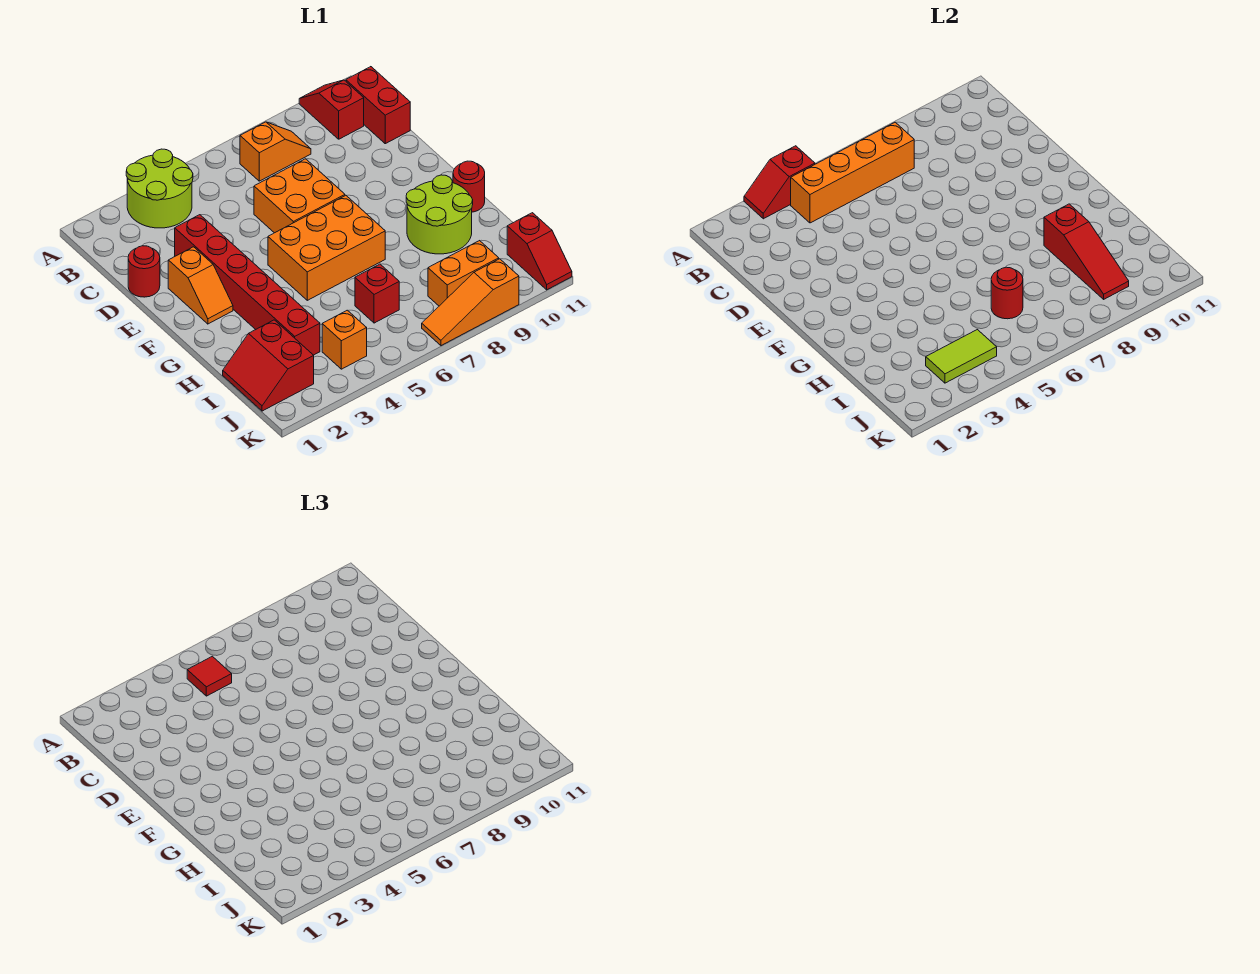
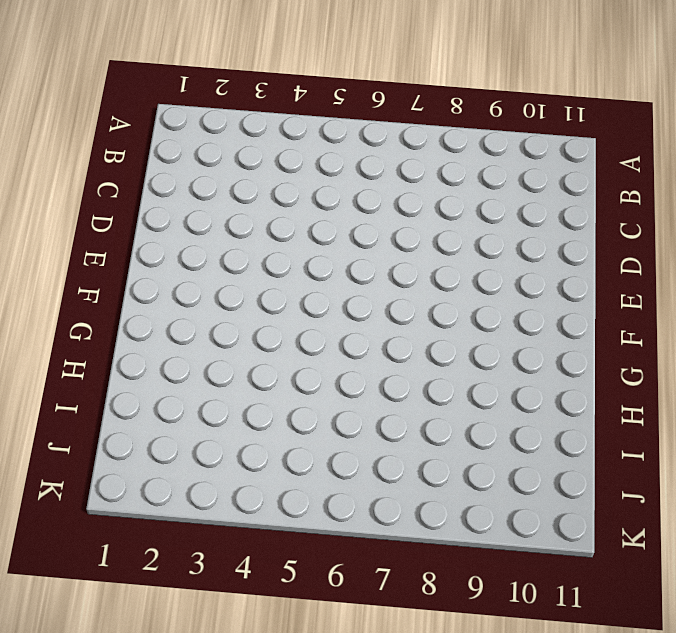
none -> lime round brick A3:B4 level 1
none -> red slope A10:B10 level 1 top B
none -> orange slope B7:B8 level 1 top 7

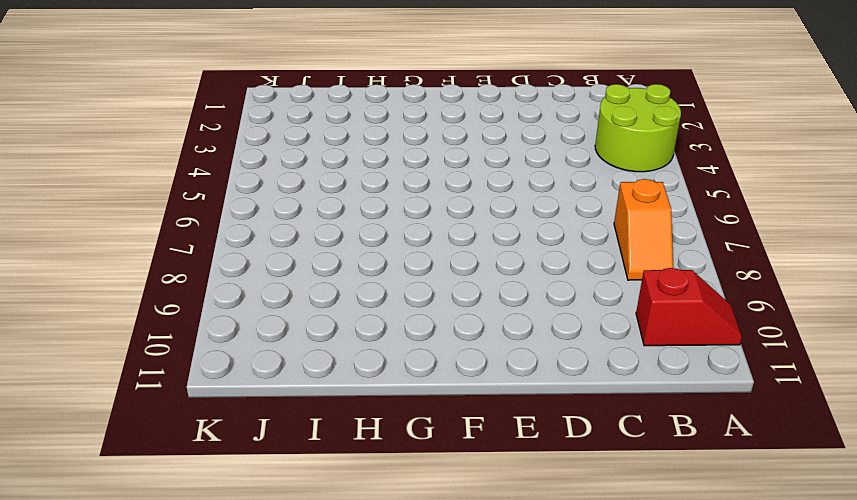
none -> red brick B11:C11 level 1
none -> red round brick D1 level 1
none -> red brick D3:I3 level 1

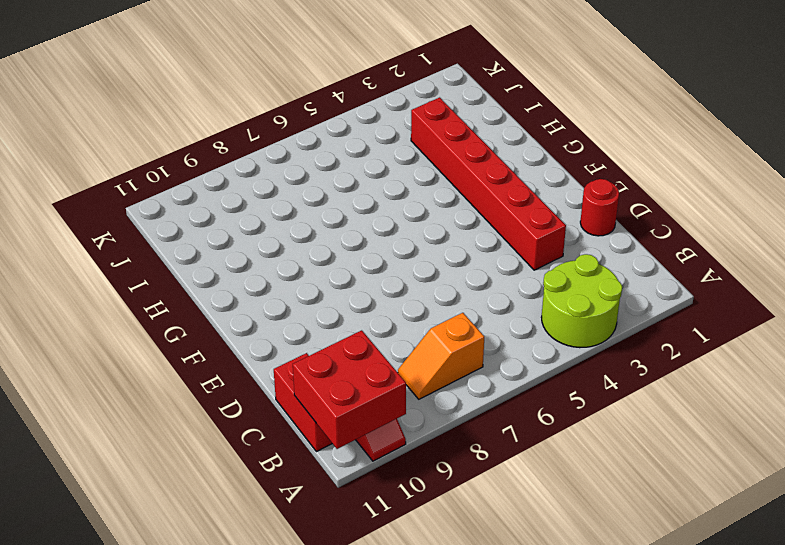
red brick A10:B11 level 2 -> none
none -> orange brick D6:E7 level 1
none -> orange slope E2:F2 level 1 top E
none -> orange brick F5:G7 level 1

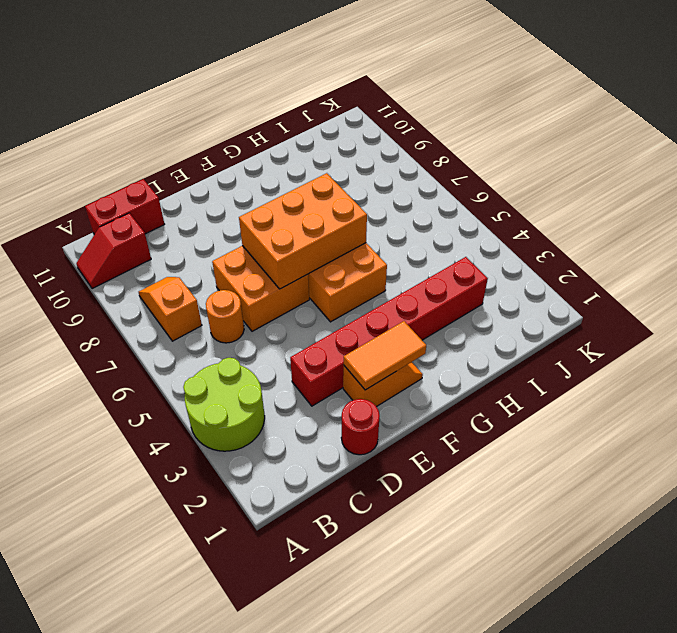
orange round brick C6 level 1 -> none
orange tile E2:F2 level 2 -> none
orange brick E6:G7 level 2 -> none
none -> lime round brick G9:H10 level 1
none -> red round brick G11 level 1
none -> red slope I1:J2 level 1 top 2

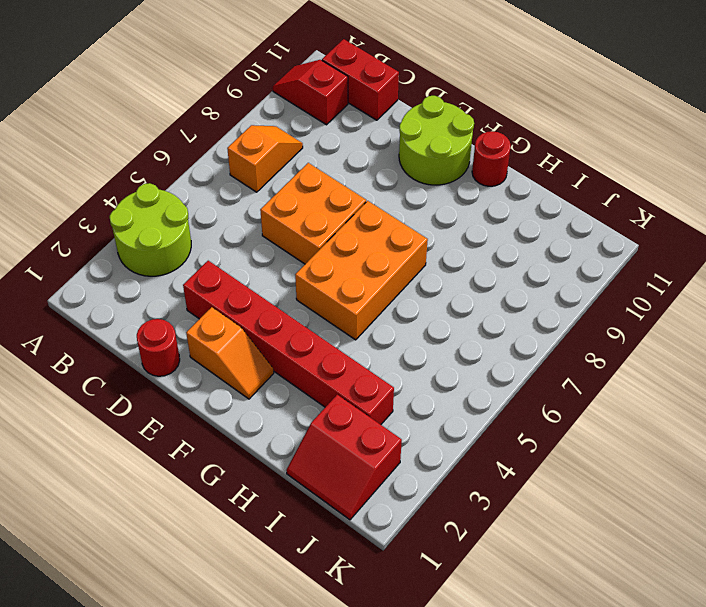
lime round brick E10:F11 level 1 -> lime round brick G9:H10 level 1
none -> red brick I6 level 1
none -> orange brick J4 level 1
none -> orange brick J8:J9 level 1

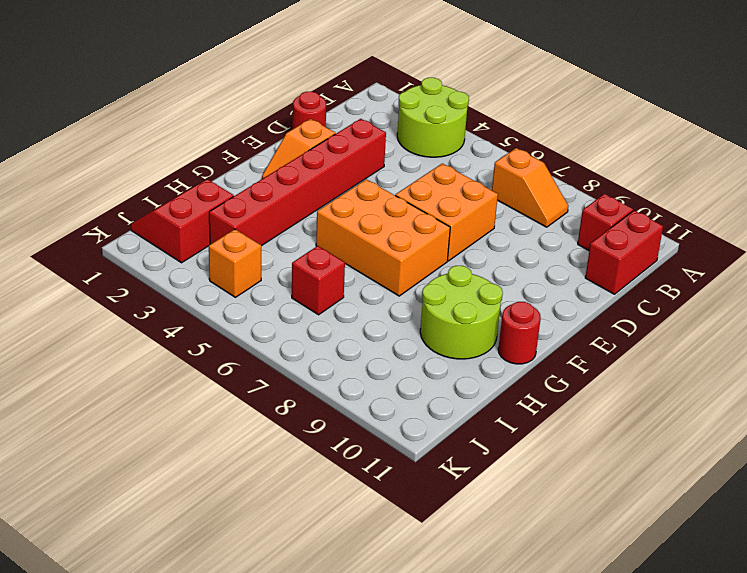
none -> orange brick J8:J9 level 1
none -> red slope J11:K11 level 1 top J
none -> orange slope K7:K9 level 1 top 9

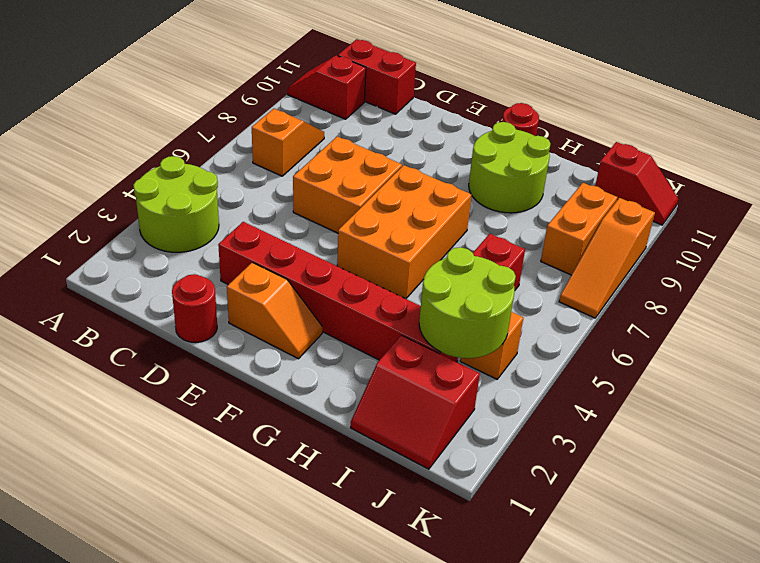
lime round brick I3:J4 level 2 -> lime tile J3:J4 level 2
none -> red slope A3:A4 level 2 top 4
none -> orange brick B4:B7 level 2
none -> red slope H9:J9 level 2 top H

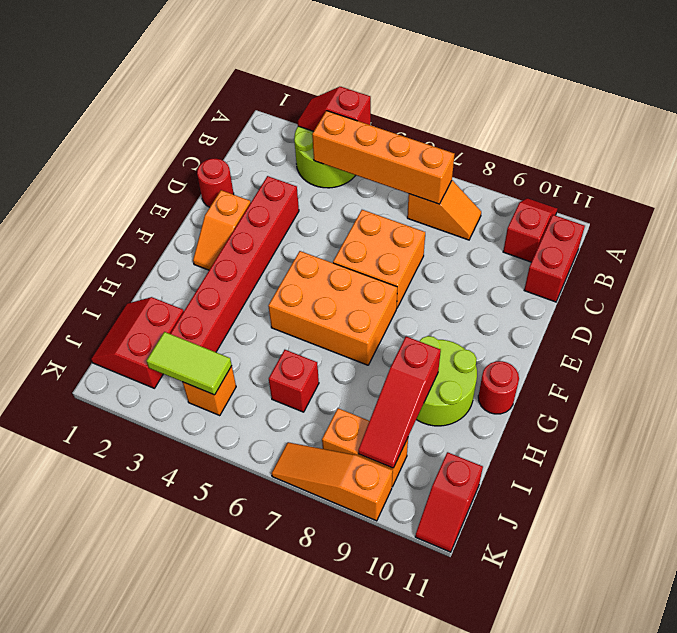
none -> red round brick I6 level 2
none -> red tile B5 level 3

